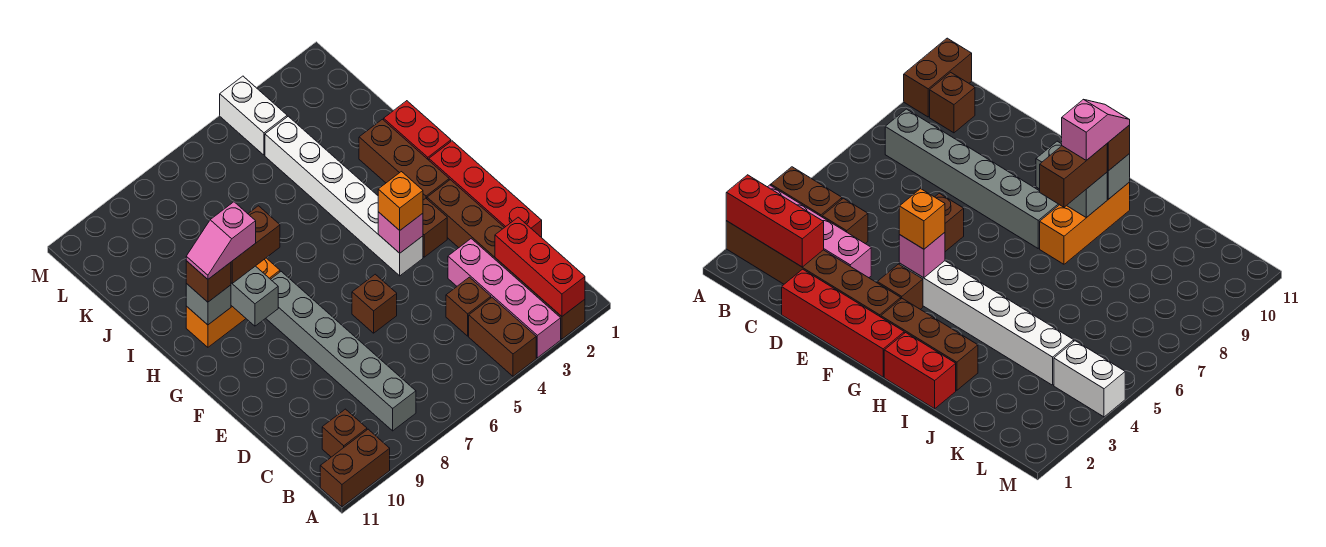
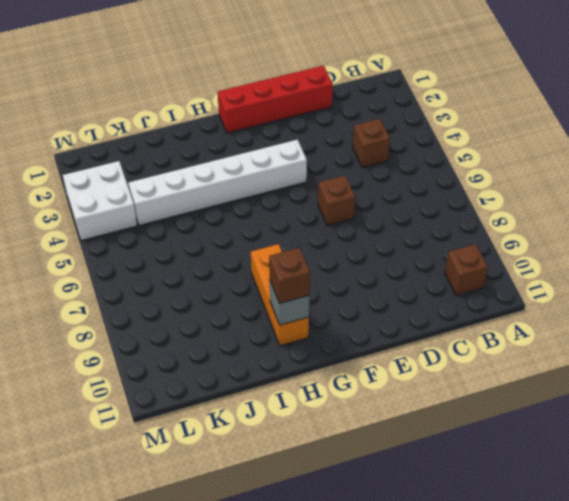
white brick L3:M4 level 1 -> white brick L4:M4 level 1
none -> brown brick A2:F2 level 1
none -> pink brick A3:D3 level 1
none -> brown brick A4:B4 level 1

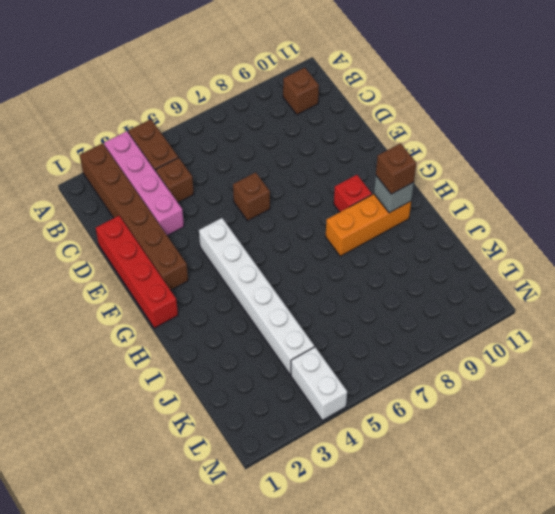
red brick G9 level 1 -> none
none -> brown brick A10:A11 level 1
none -> grey brick B8:G8 level 1
none -> brown brick F3 level 1

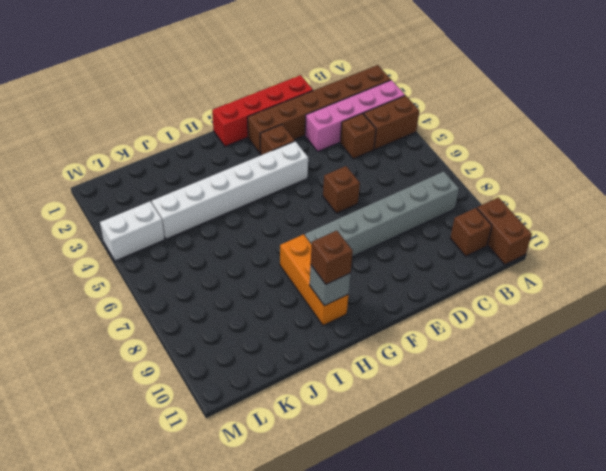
none -> brown brick G2:I2 level 1
none -> red brick H1:I1 level 1
none -> red brick A2:C2 level 2

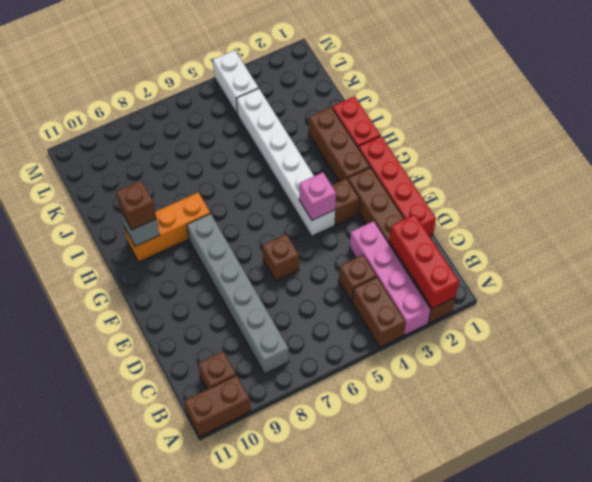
none -> grey brick G9:H9 level 2
none -> orange brick F4 level 3
none -> brown brick H8:H9 level 3

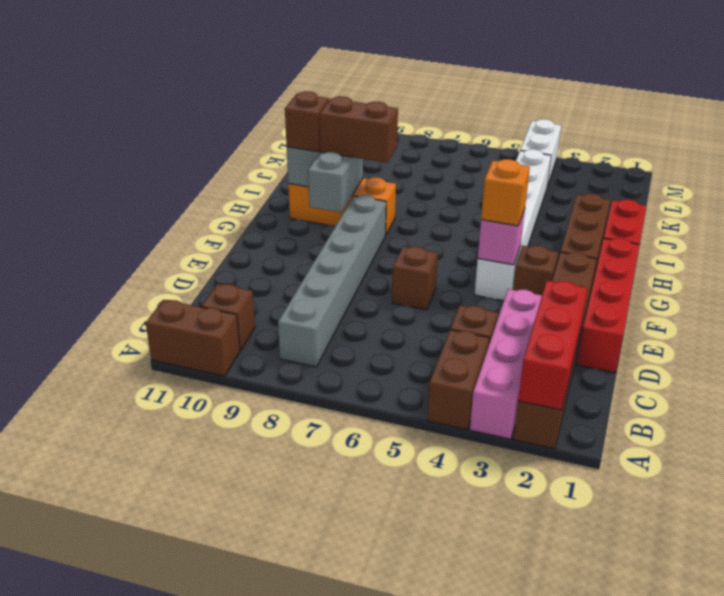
none -> pink slope H9:H10 level 4 top 9

